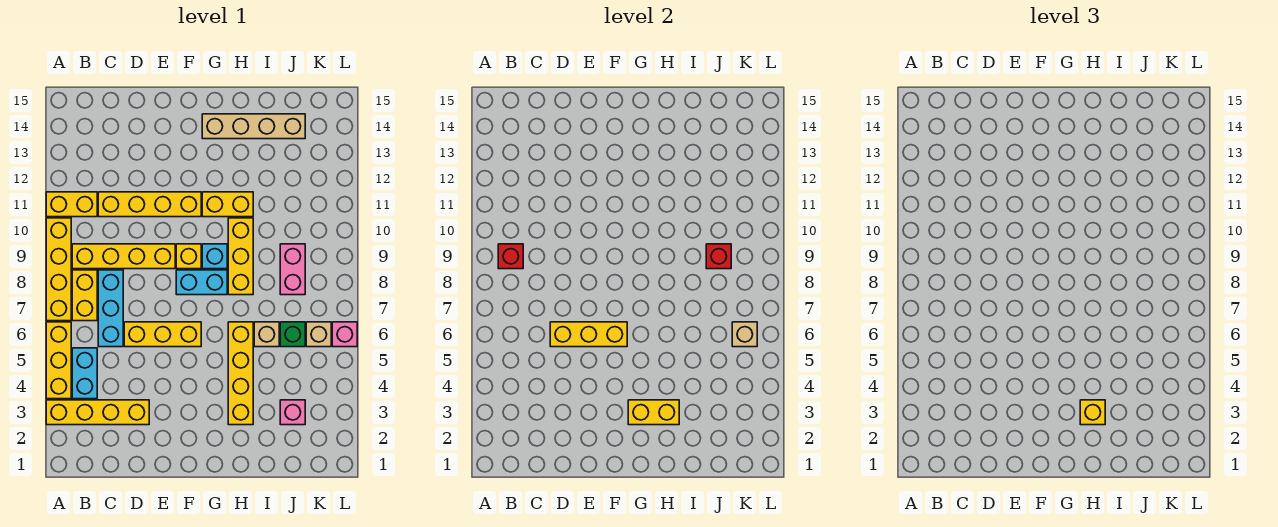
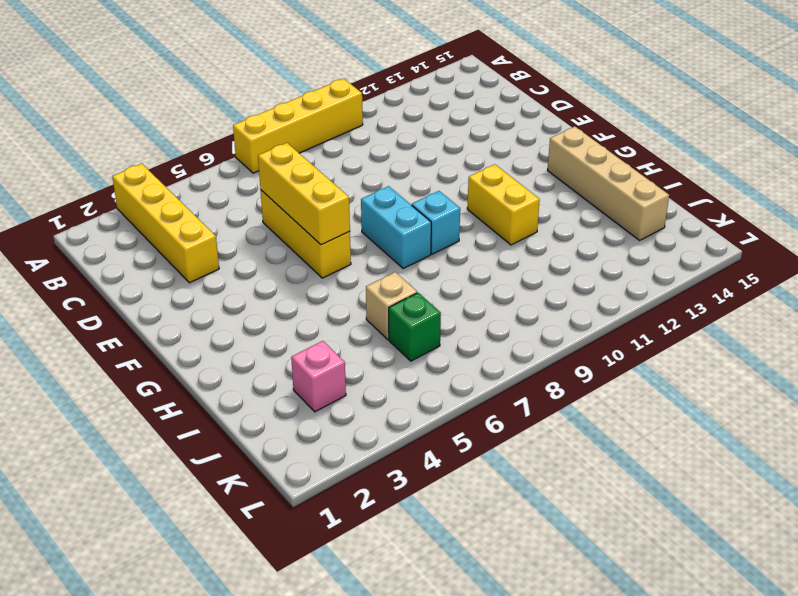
none -> yellow brick A4:A6 level 1
none -> yellow brick A11:B11 level 1
none -> cyan brick B4:B5 level 1

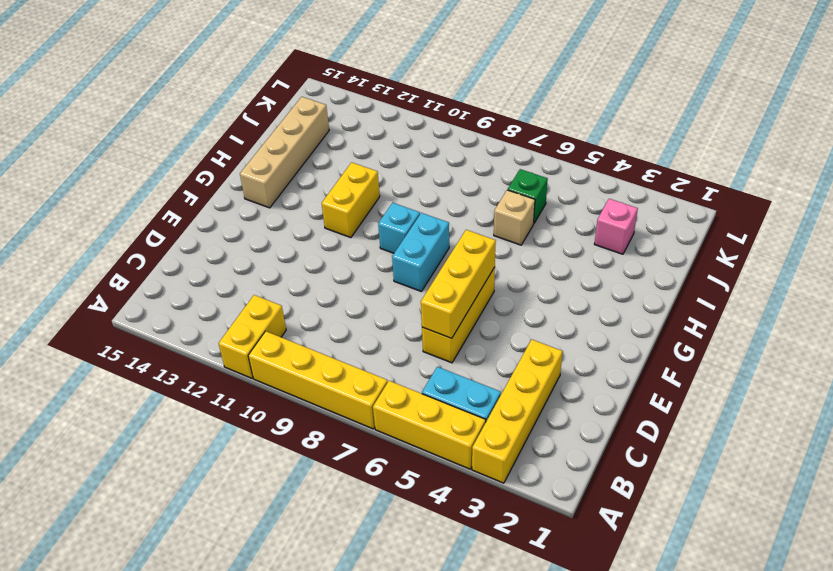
none -> yellow brick B7:B8 level 1
none -> yellow brick B9:E9 level 1
none -> cyan brick C6:C8 level 1

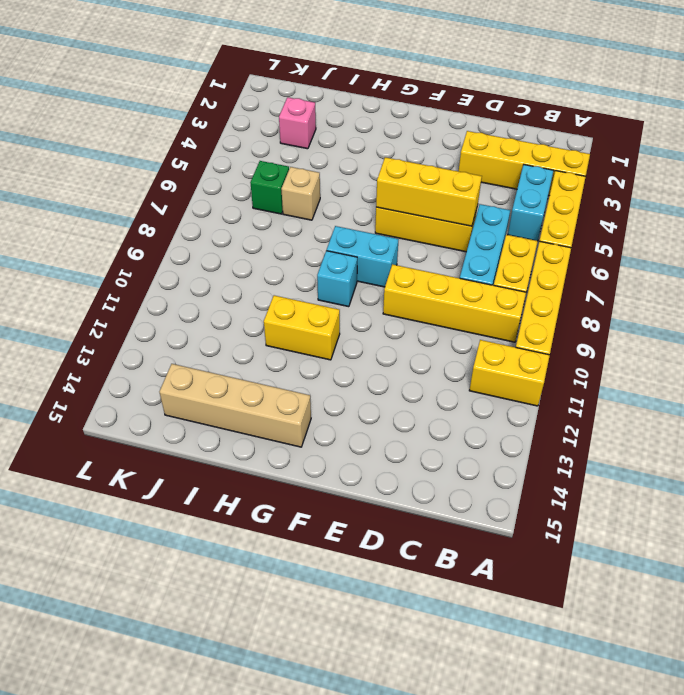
none -> yellow brick C11:F11 level 1
none -> yellow brick F9 level 1
none -> yellow brick H3:H6 level 1

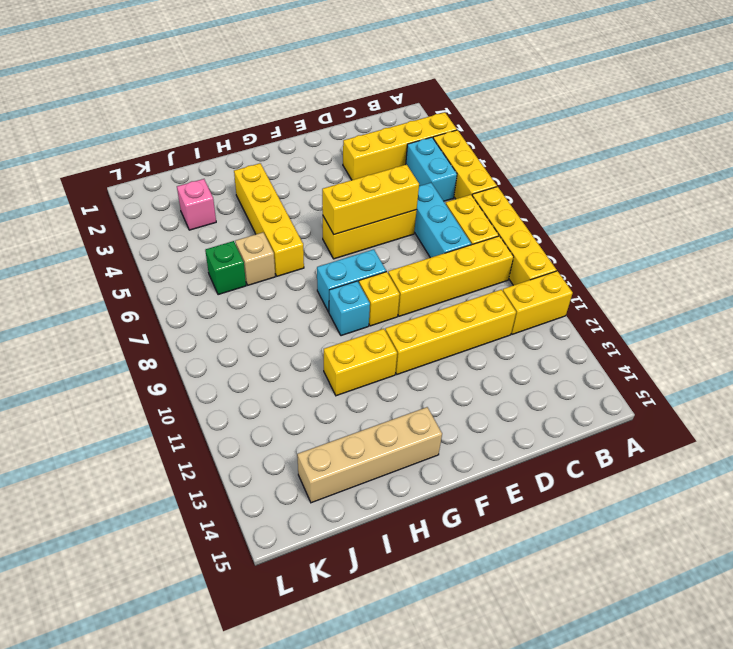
none -> yellow brick H8:H10 level 1
none -> pink brick J8:J9 level 1
none -> tan brick K6 level 1

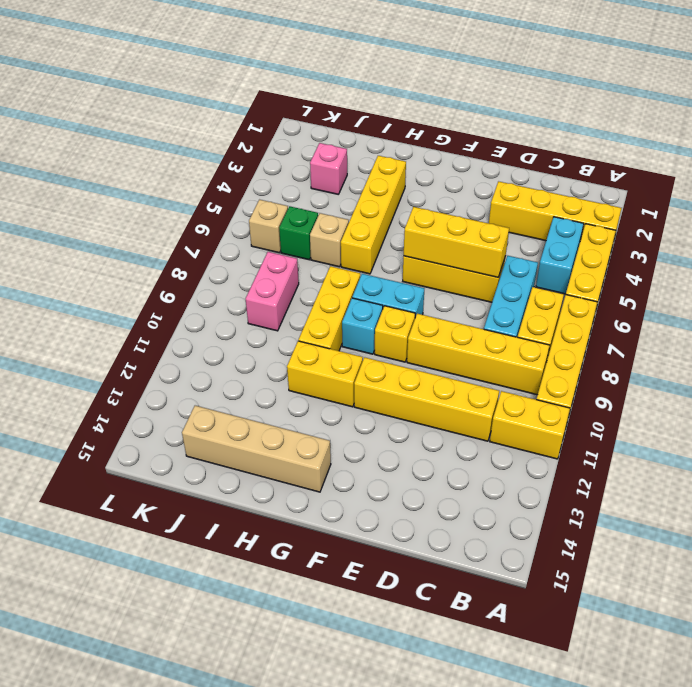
none -> pink brick L6 level 1
none -> red brick B9 level 2
none -> yellow brick G3:H3 level 2

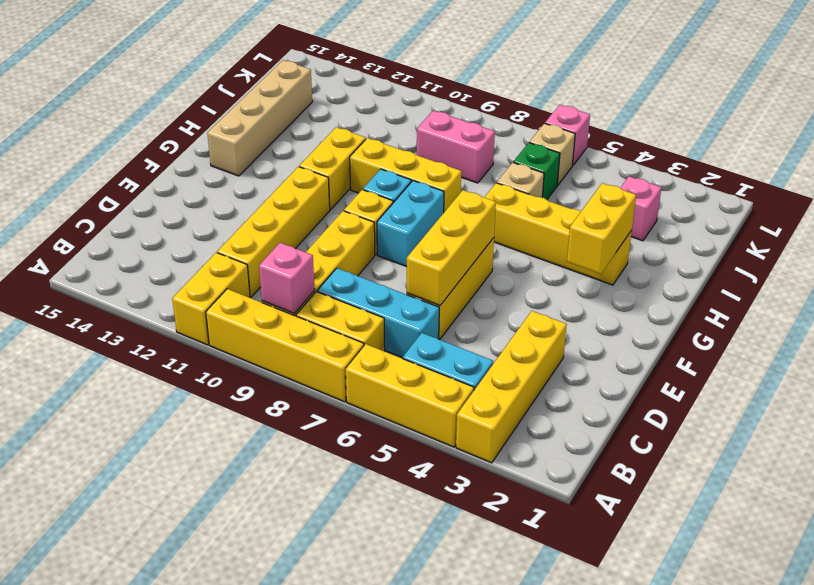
pink brick B9 level 2 -> red brick B9 level 2
none -> red brick J9 level 2
none -> tan brick K6 level 2
none -> yellow brick H3 level 3

